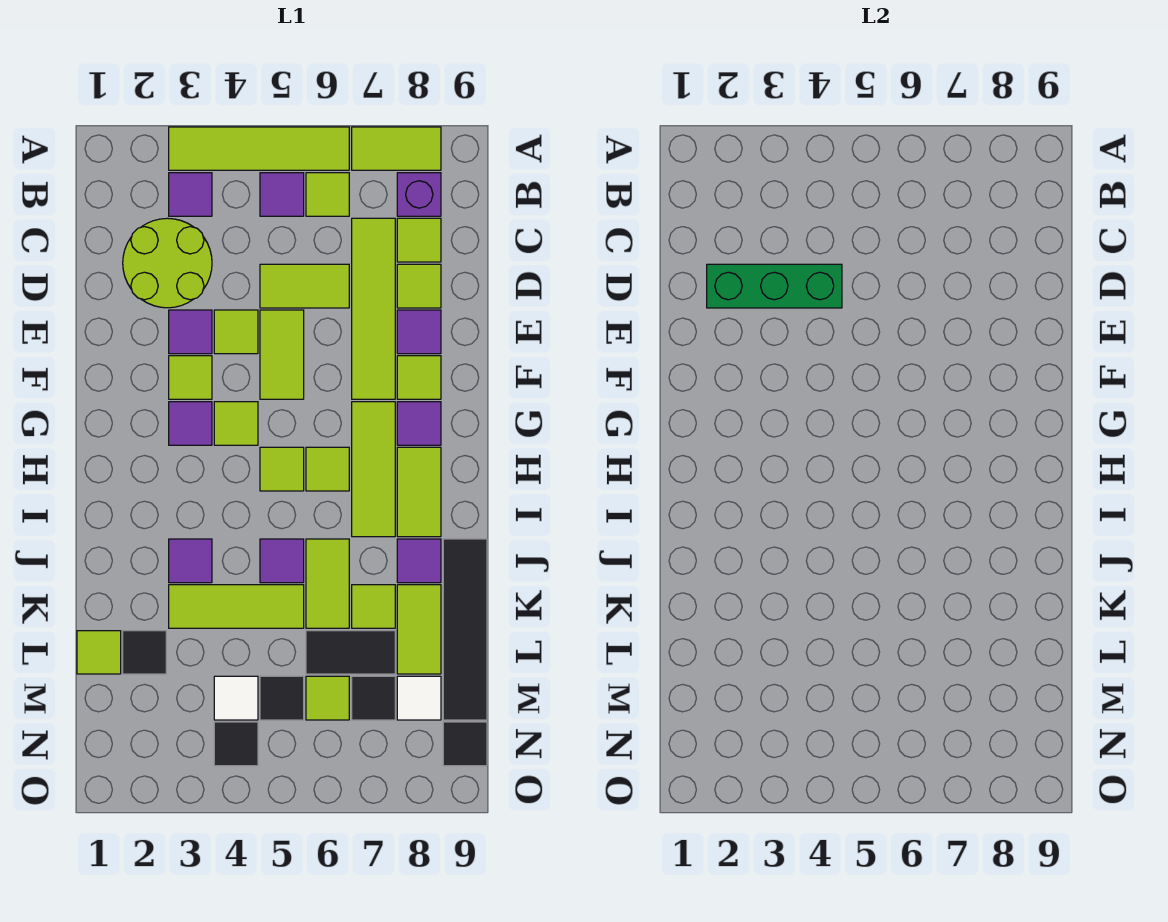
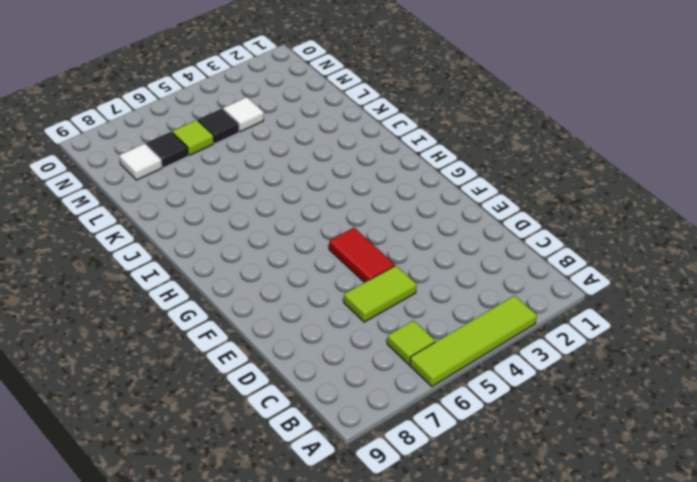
red tile E5:F5 level 1 -> lime tile E5:F5 level 1
none -> lime tile A7:A8 level 1
none -> purple tile B3 level 1
none -> purple tile B5 level 1
none -> purple brick B8 level 1

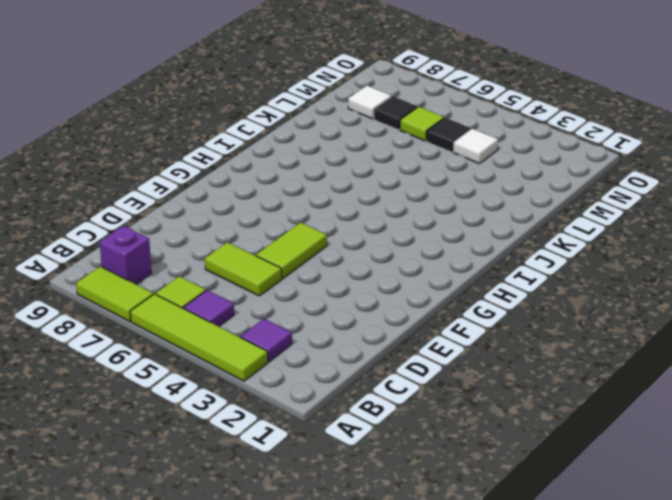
none -> lime round brick C2:D3 level 1
none -> lime tile C7:F7 level 1
none -> lime tile C8 level 1
none -> lime tile D8 level 1

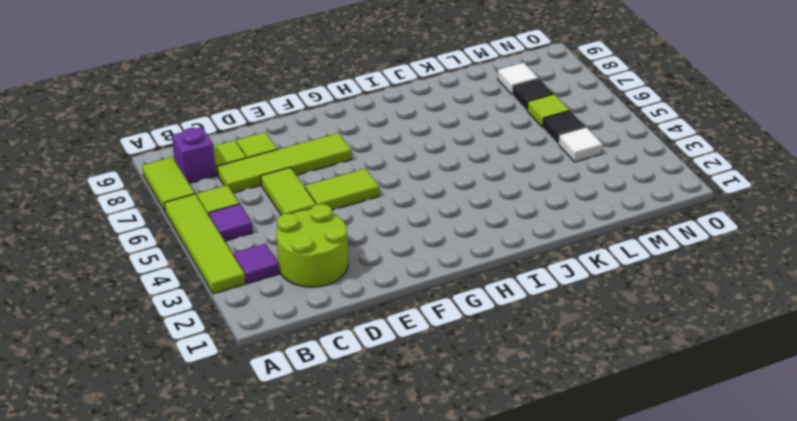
none -> purple tile E3 level 1
none -> lime tile E4 level 1
none -> purple tile E8 level 1
none -> lime tile F3 level 1

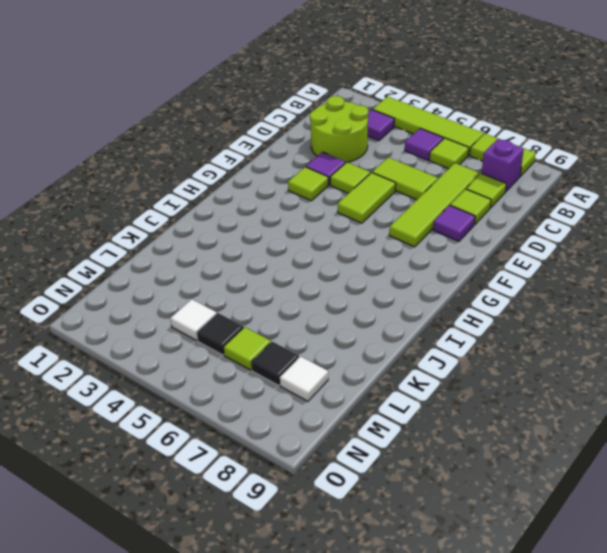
none -> lime tile F8 level 1
none -> purple tile G3 level 1
none -> lime tile G4 level 1
none -> lime tile G7:I7 level 1

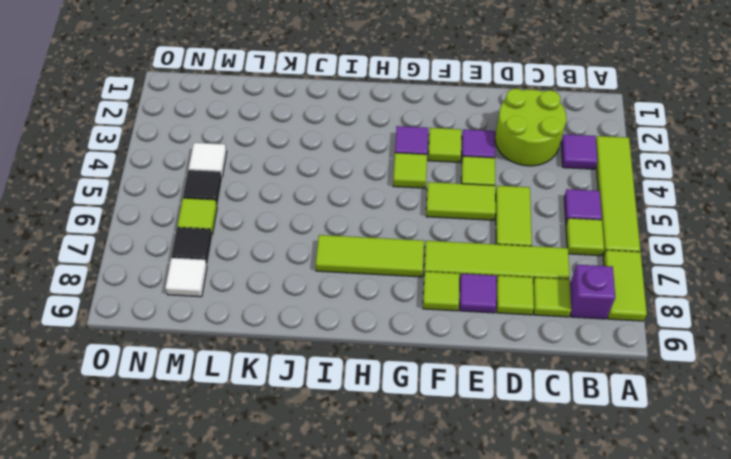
none -> purple tile G8 level 1
none -> lime tile H5 level 1
none -> lime tile H6 level 1
none -> lime tile H8:I8 level 1

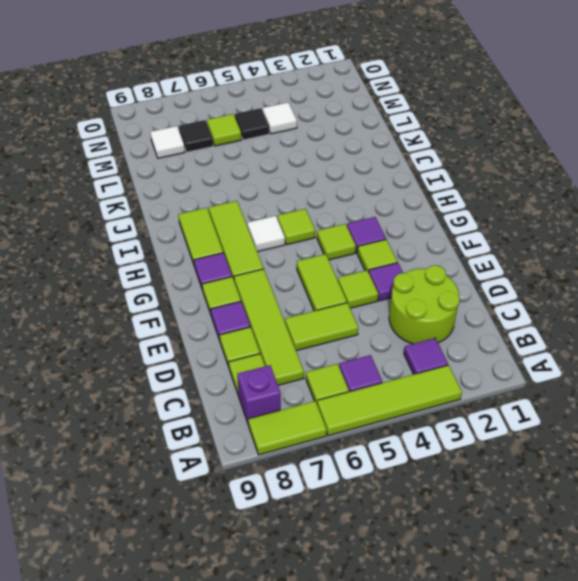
white tile H6 level 1 -> lime tile H6 level 1
none -> purple tile J3 level 1
none -> purple tile J5 level 1
none -> lime tile J6:K6 level 1
none -> purple tile J8 level 1

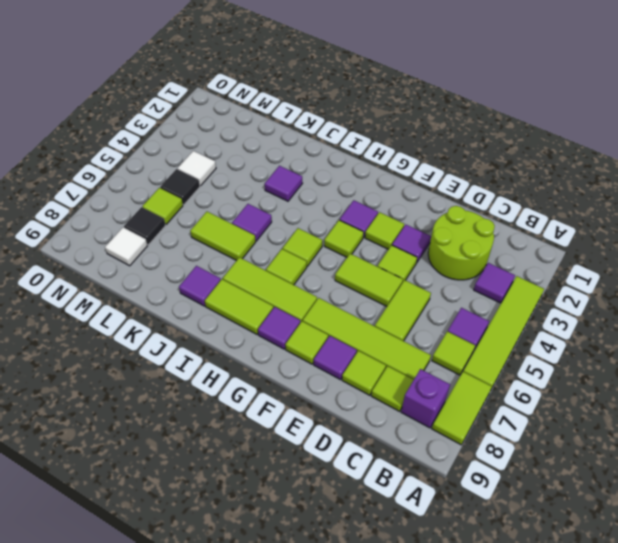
none -> black tile J9:M9 level 1
none -> lime tile K3:K5 level 1
none -> lime tile K7 level 1
none -> lime tile K8:L8 level 1

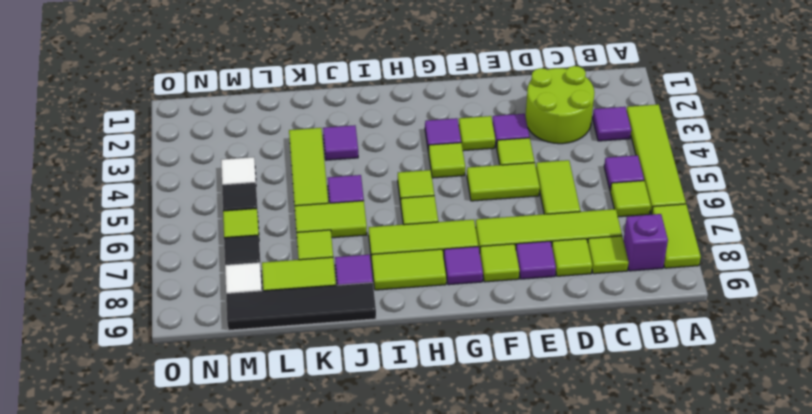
none -> lime tile L1 level 1
none -> black tile L2 level 1
none -> black tile L6:L7 level 1
none -> black tile N4 level 1

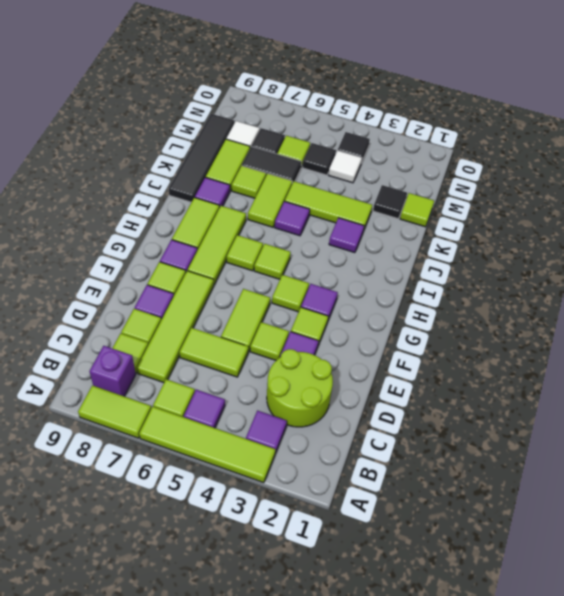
none -> black tile N9 level 1
none -> green brick D2:D4 level 2

